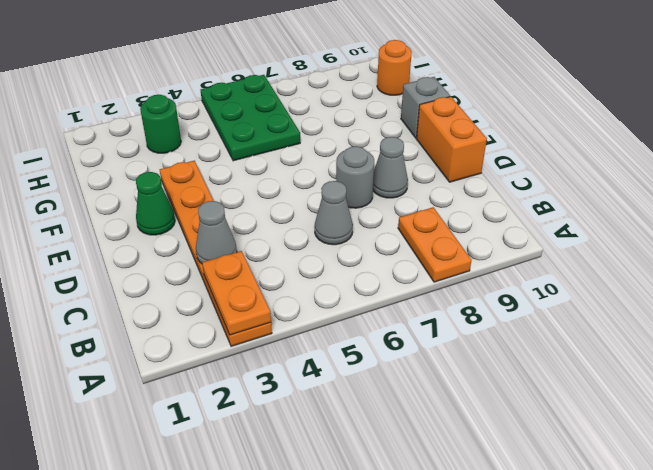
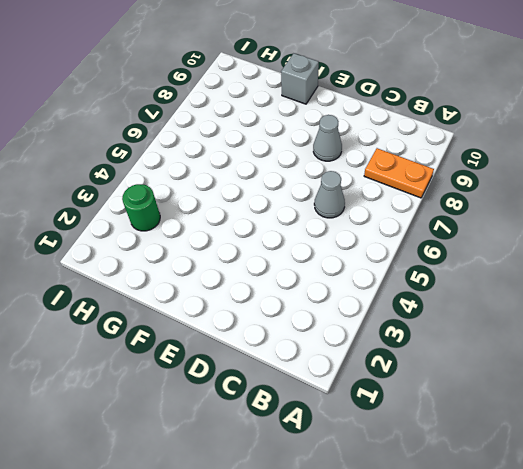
none -> orange plate A3:F3 level 1
none -> grey round brick D7 level 1
none -> orange brick D10:E10 level 1

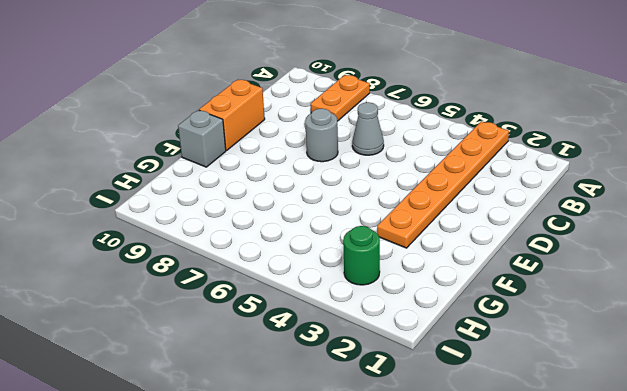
none -> grey cone D8 level 1
none -> green cone E2 level 1
none -> green plate G5:I6 level 1

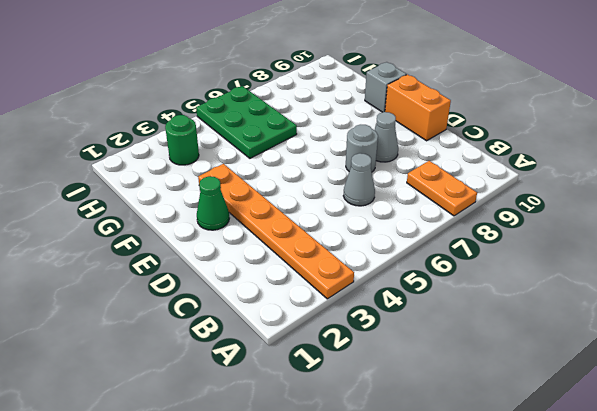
none -> orange round brick H10 level 1
none -> orange plate A3:B3 level 2
none -> grey cone C3 level 2

